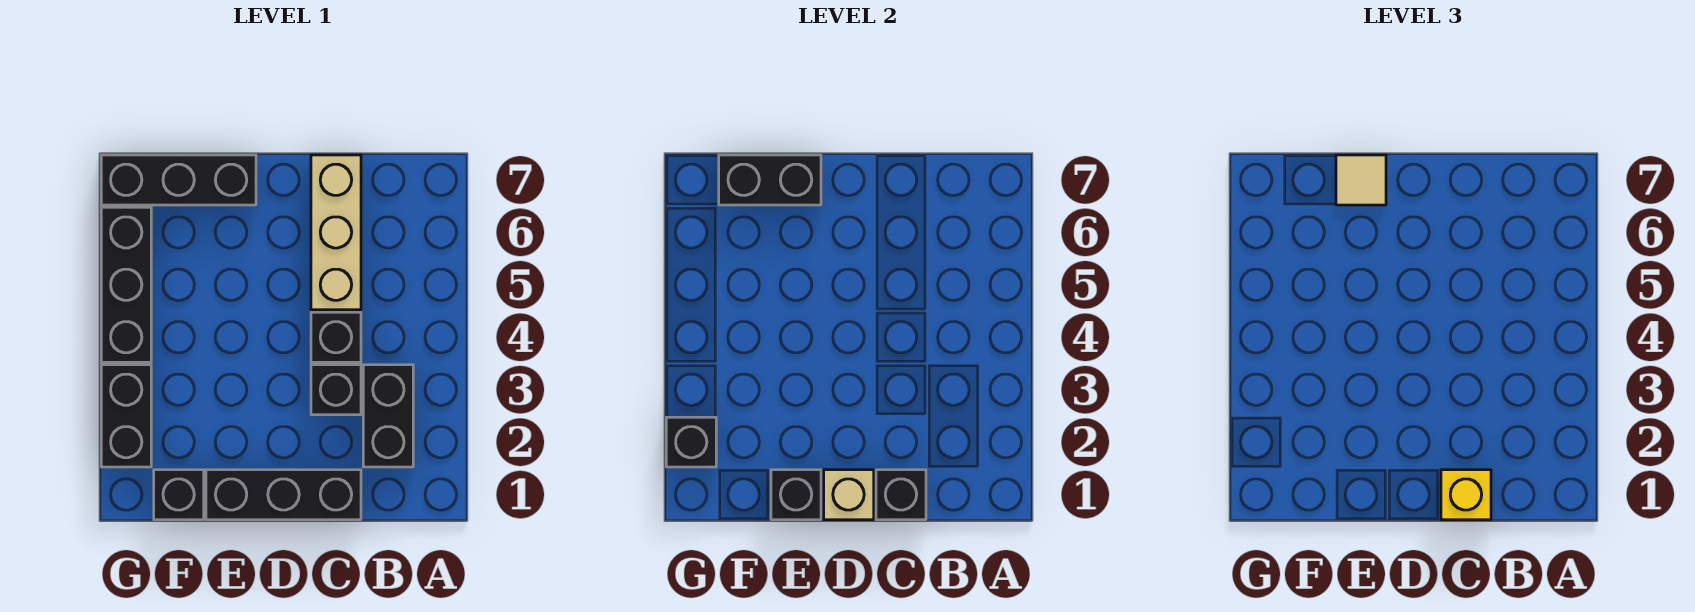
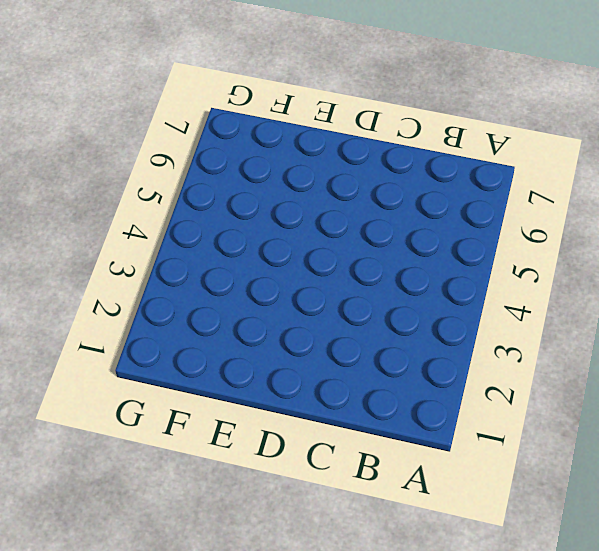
none -> black brick B2:B3 level 1
none -> black brick C1:E1 level 1
none -> black brick C3 level 1

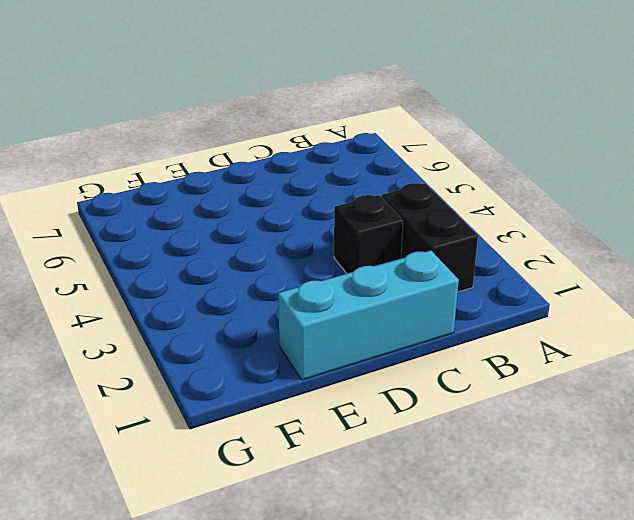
cyan brick C1:E1 level 1 -> black brick C1:E1 level 1
none -> black brick C4 level 1
none -> tan brick C5:C7 level 1
none -> black brick E7:G7 level 1

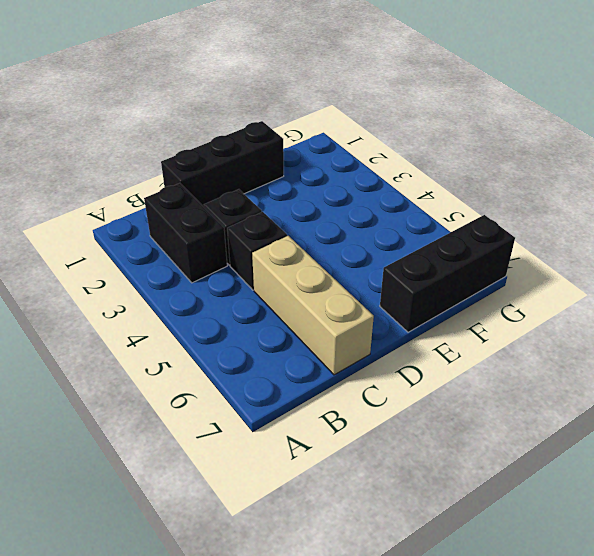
none -> black brick F1 level 1
none -> black brick G2:G3 level 1
none -> black brick G4:G6 level 1

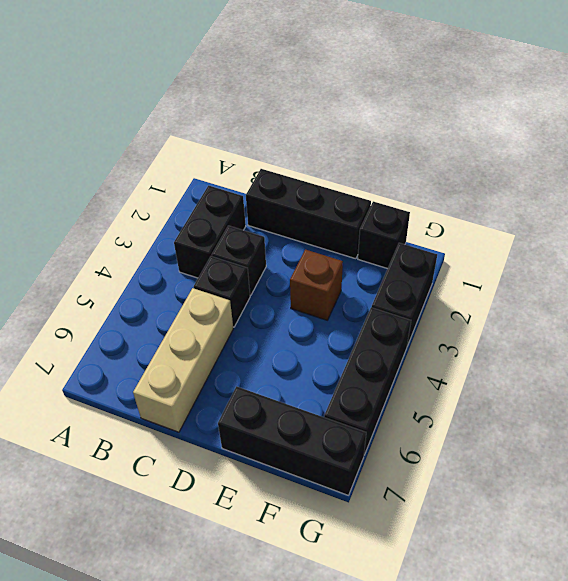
brown brick E3 level 1 -> none
none -> black brick C1 level 2
none -> tan brick D1 level 2
none -> black brick E1 level 2

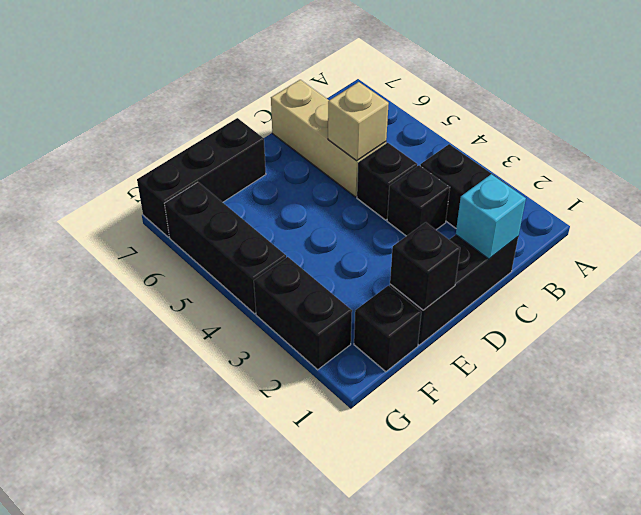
cyan brick C1 level 2 -> black brick C1 level 2
tan brick C5 level 2 -> tan brick D1 level 2
none -> black brick E7:F7 level 2
none -> black brick G2 level 2
none -> yellow brick C1 level 3

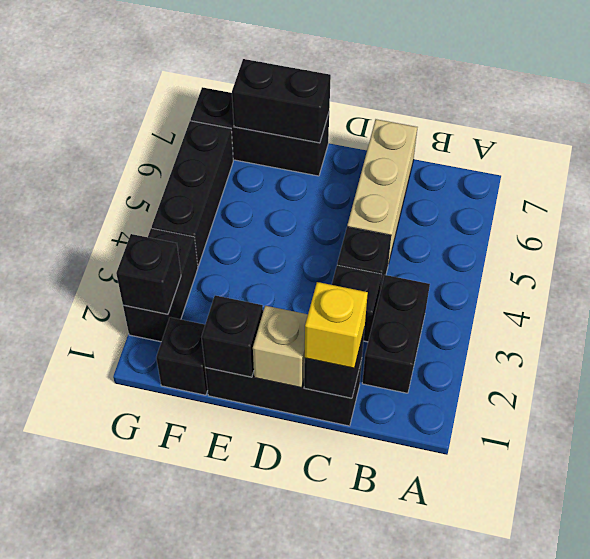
none -> tan tile E7 level 3

